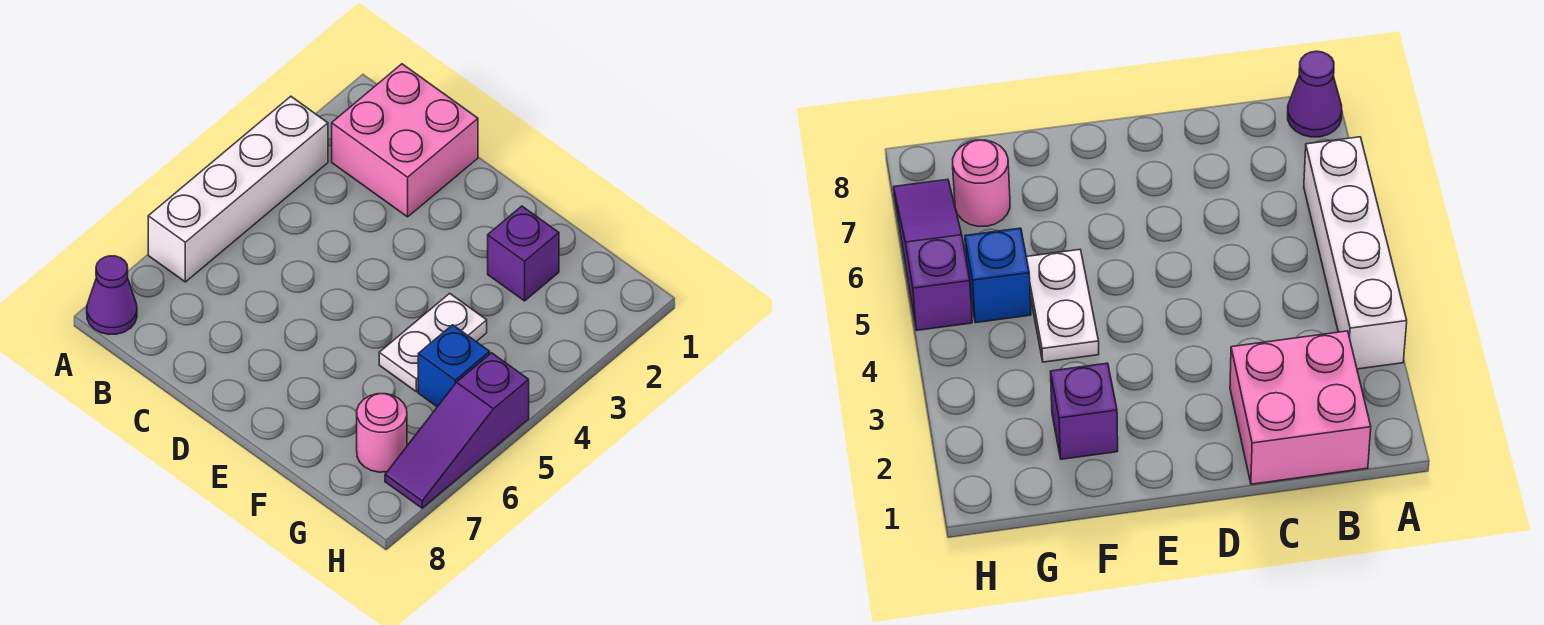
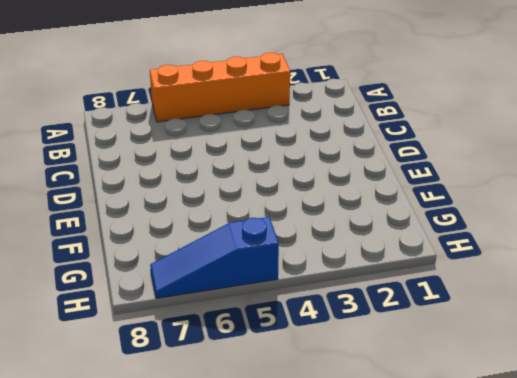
orange brick A3:A6 level 1 -> white brick A3:A6 level 1
blue slope H5:H7 level 1 top 5 -> purple slope H5:H7 level 1 top 5
none -> purple cone A8 level 1
none -> pink brick B1:C2 level 1

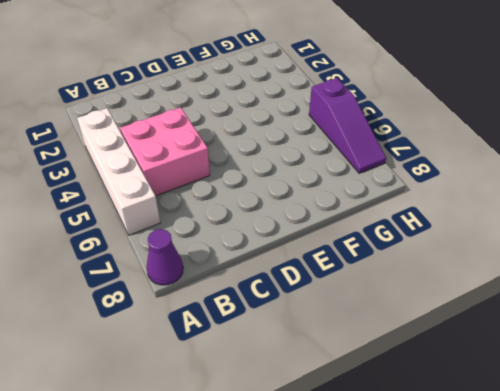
pink brick B4:C5 level 1 -> pink brick B1:C2 level 1
none -> purple brick F2 level 1
none -> white plate F4:F5 level 1

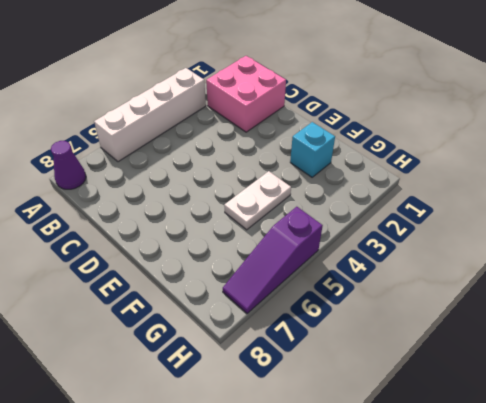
cyan brick F2 level 1 -> purple brick F2 level 1
none -> blue brick G5 level 1
none -> pink round brick G7 level 1

